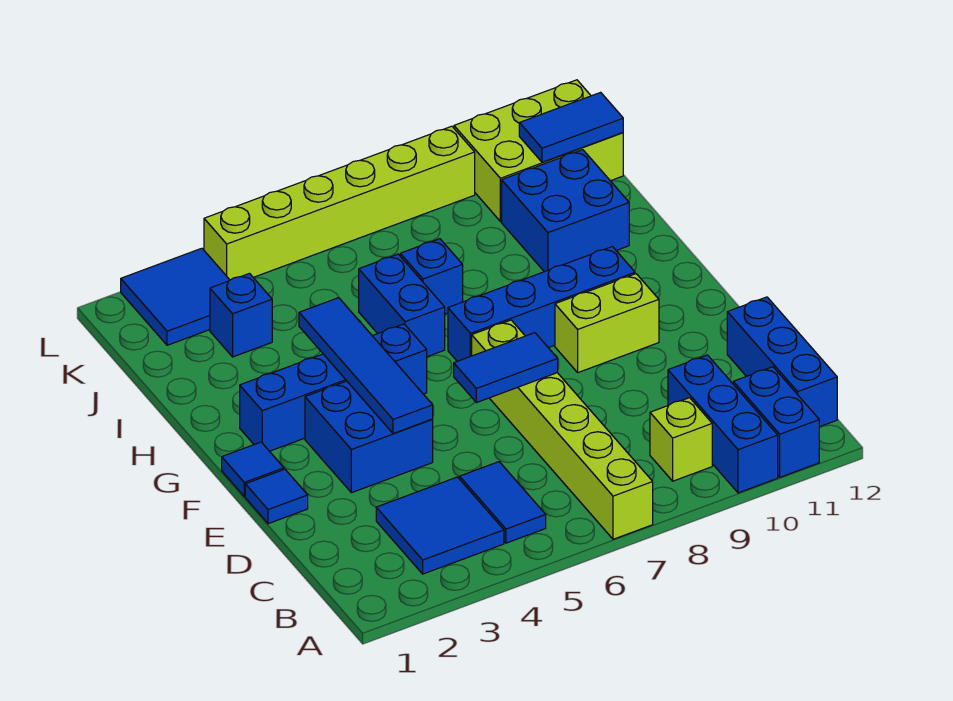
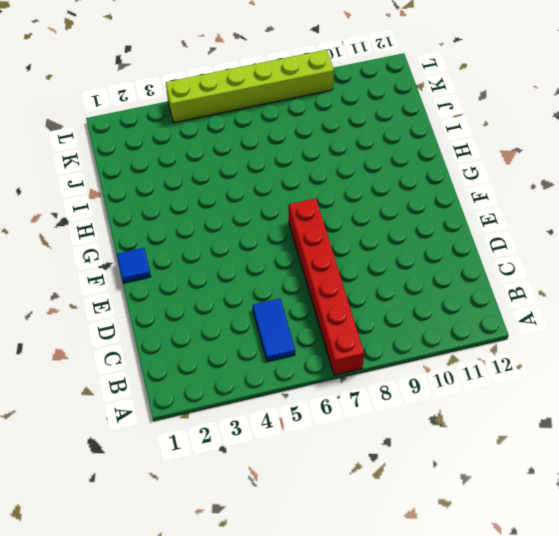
red brick A7:F7 level 1 -> lime brick A7:F7 level 1
none -> blue brick A10:C10 level 1
none -> blue brick A11:B11 level 1
none -> blue tile B3:C4 level 1

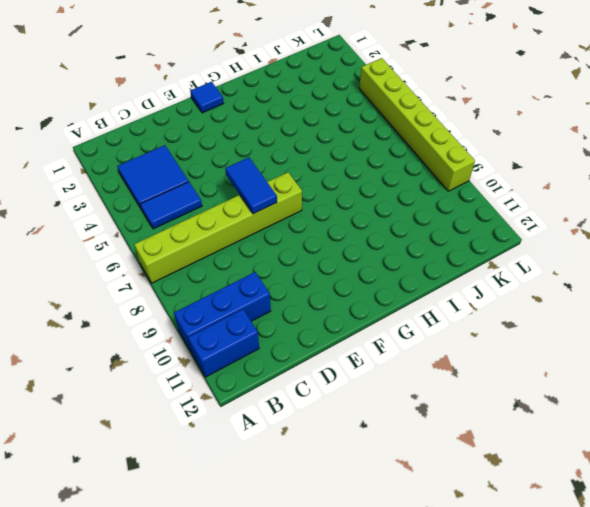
none -> lime brick B9 level 1
none -> blue brick B12:D12 level 1
none -> blue tile E1 level 1

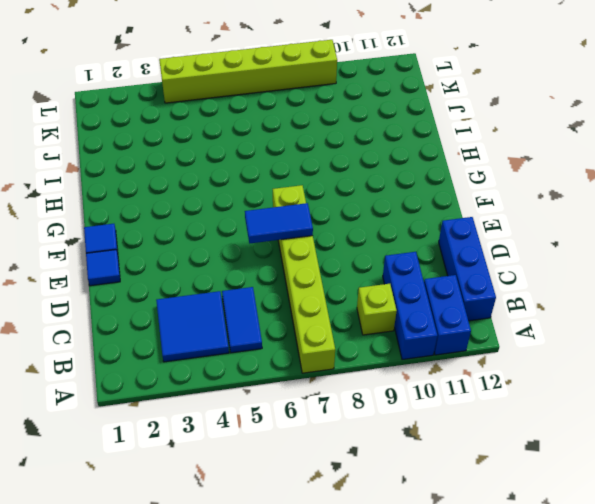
none -> blue brick E3:F4 level 1
none -> lime brick F9:F10 level 1
none -> blue brick G2:G5 level 1

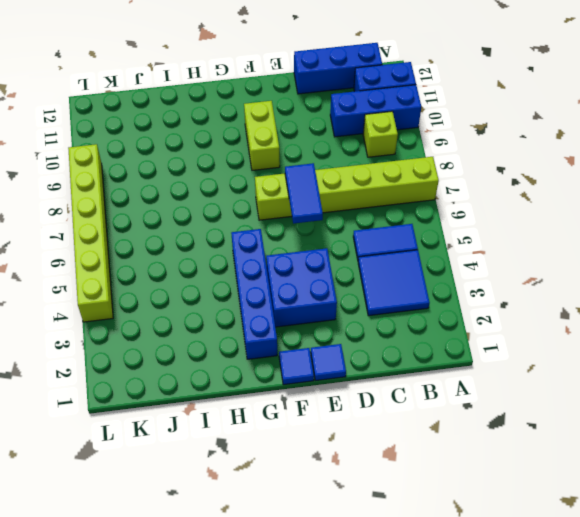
none -> blue brick G7:G10 level 1
none -> blue brick H6:I6 level 1
none -> blue brick I7 level 1

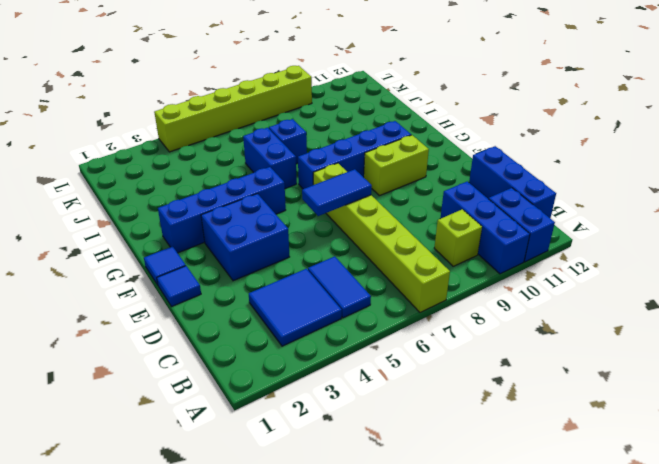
none -> blue brick I10:J11 level 1
none -> blue brick J3 level 1
none -> blue tile K2:L3 level 1

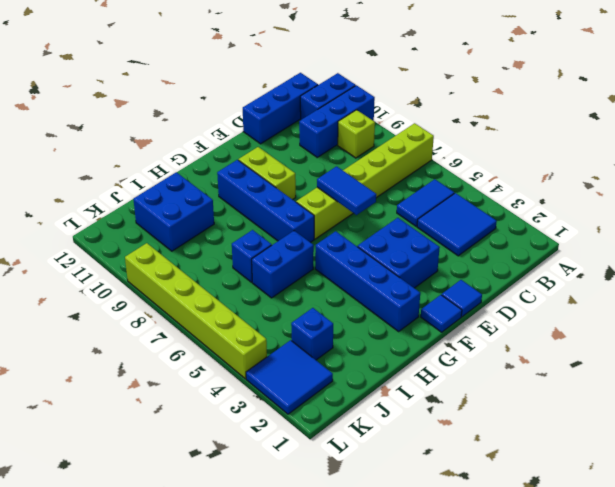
none -> lime brick K10:L12 level 1
none -> blue tile E4:H4 level 2
none -> blue tile K11:K12 level 2

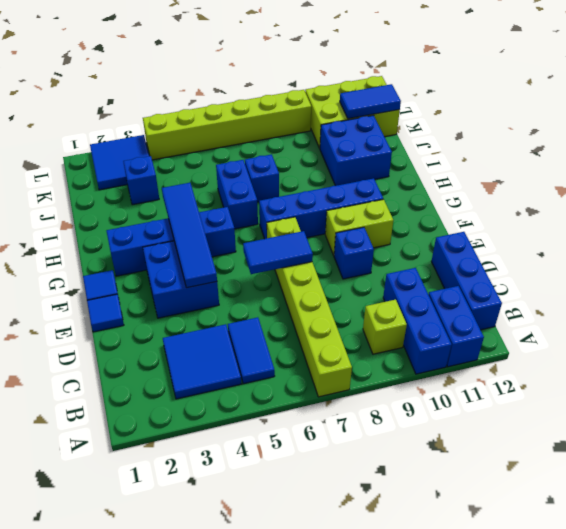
blue brick E9 level 1 -> none

